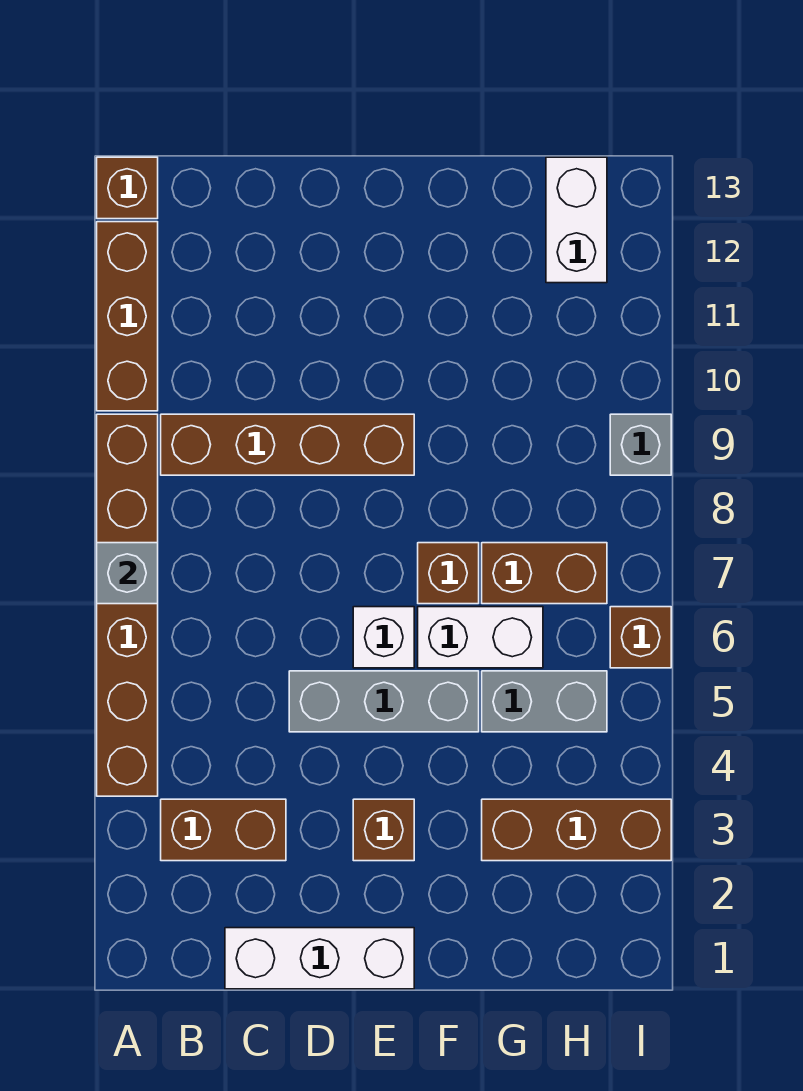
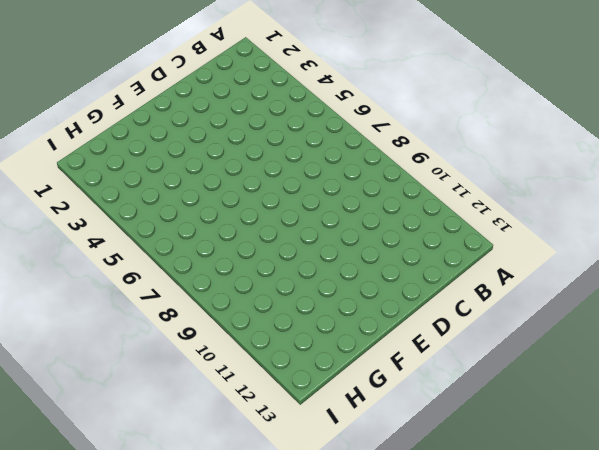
none -> brown brick A4:A9 level 1
none -> brown brick A10:A12 level 1
none -> brown brick A13 level 1

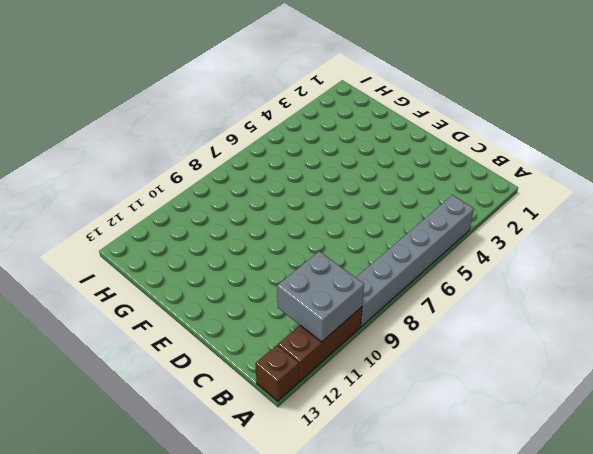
grey brick A4:A9 level 1 -> brown brick A4:A9 level 1
grey brick A10:B11 level 2 -> none
none -> brown brick B3:C3 level 1
none -> brown brick B9:E9 level 1
none -> white brick C1:E1 level 1

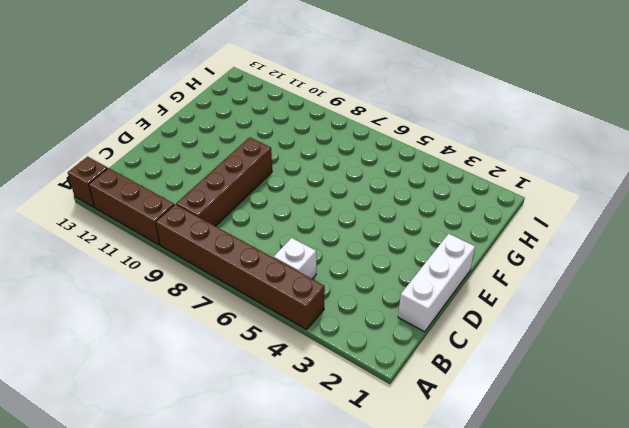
white brick B5 level 1 -> white brick E6 level 1
none -> brown brick B3:C3 level 1
none -> grey brick D5:F5 level 1
none -> brown brick E3 level 1

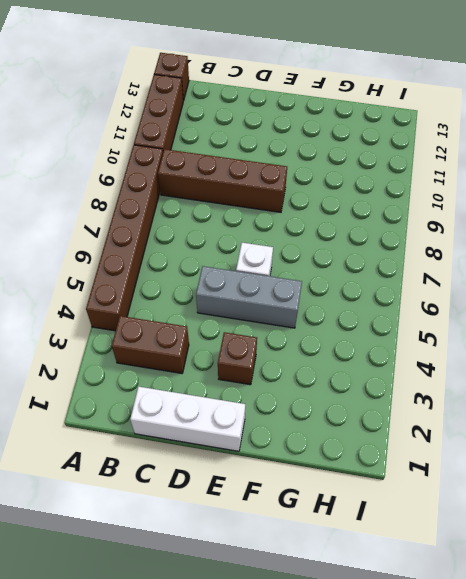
none -> white brick F6:G6 level 1
none -> brown brick F7 level 1
none -> brown brick G3:I3 level 1

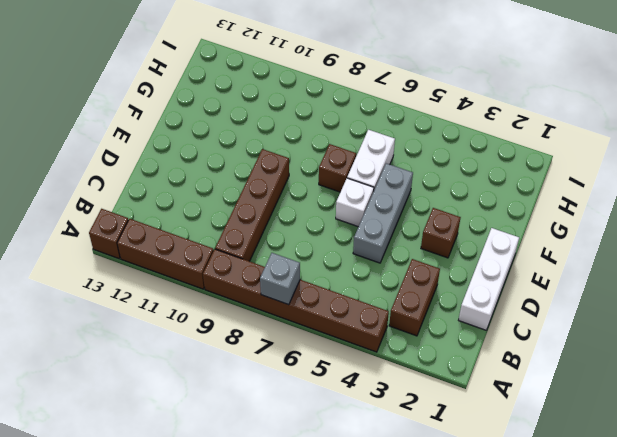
none -> brown brick G3:I3 level 1
none -> grey brick G5:H5 level 1
none -> brown brick G7:H7 level 1

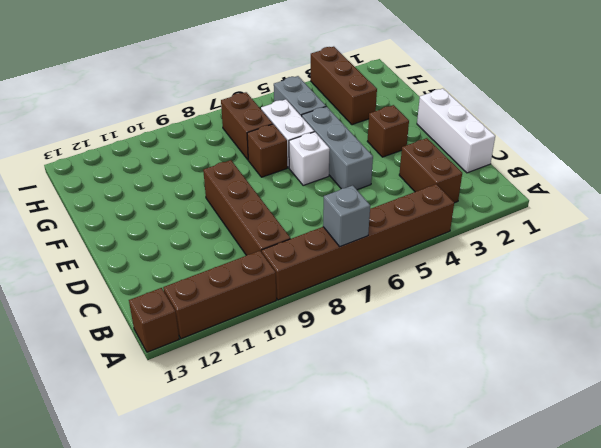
none -> white brick H12:H13 level 1
none -> brown brick I6 level 1
none -> grey brick I9 level 1

